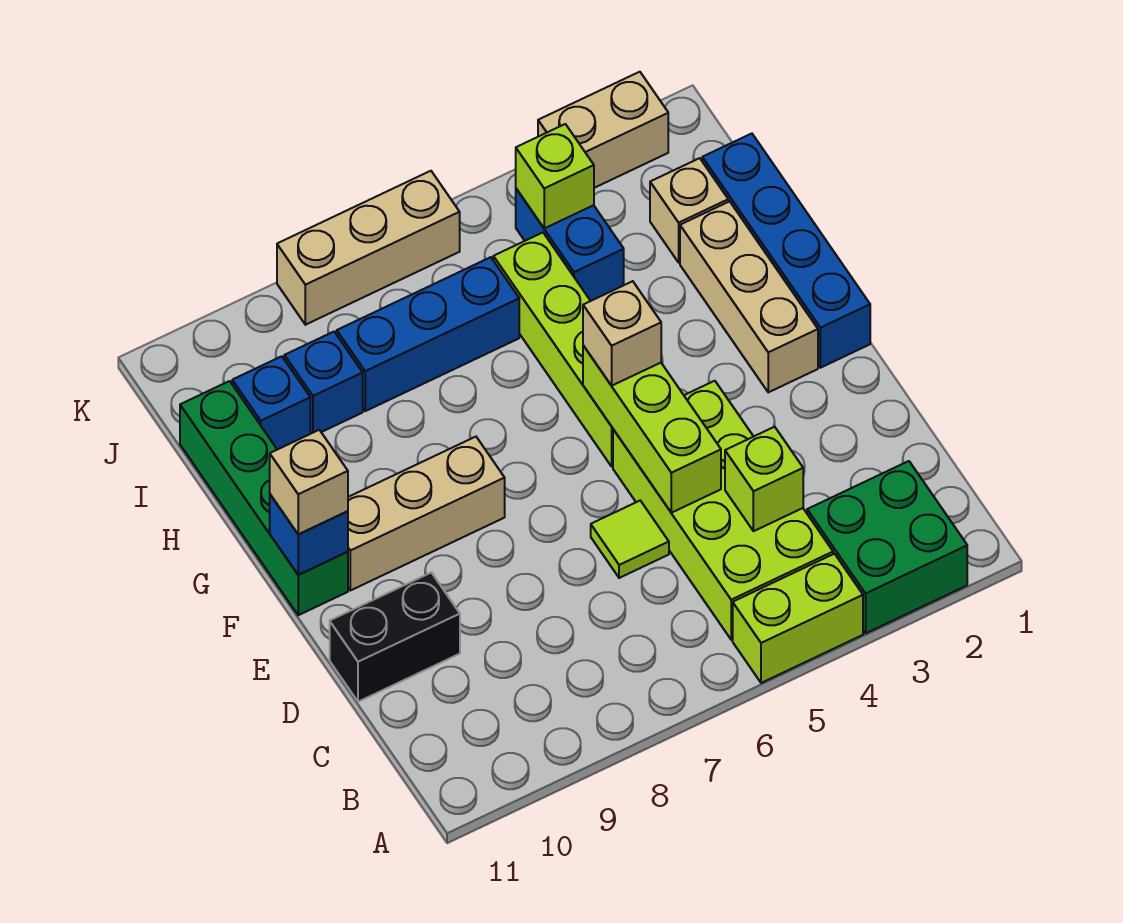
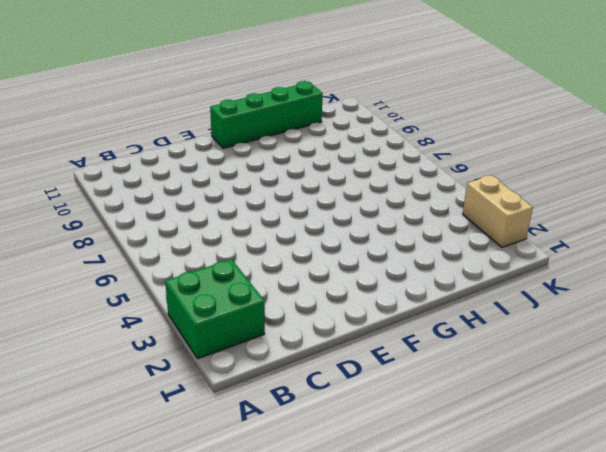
none -> lime brick A4:A5 level 1
none -> lime brick B4:E5 level 1
none -> lime tile D6 level 1

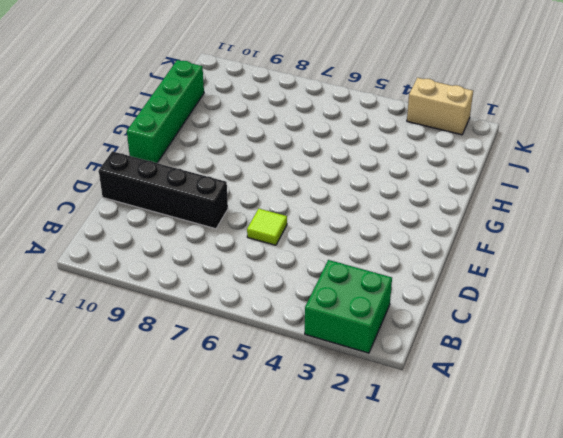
black brick D8:D11 level 1 -> black brick D10:D11 level 1
none -> lime brick A4:A5 level 1
none -> lime brick B4:E5 level 1
none -> blue brick F1:I1 level 1

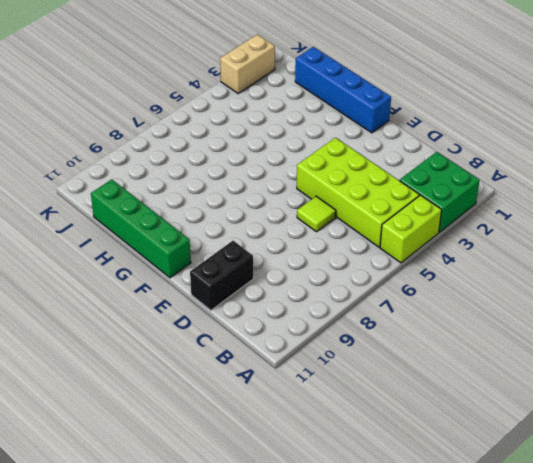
none -> tan brick F2:H2 level 1
none -> lime brick F5:I5 level 1
none -> tan brick F8:F10 level 1

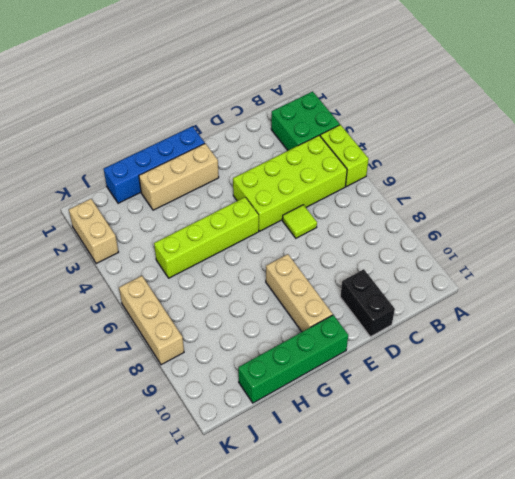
none -> tan brick I2 level 1
none -> blue brick I4:J4 level 1
none -> blue brick I6:I8 level 1

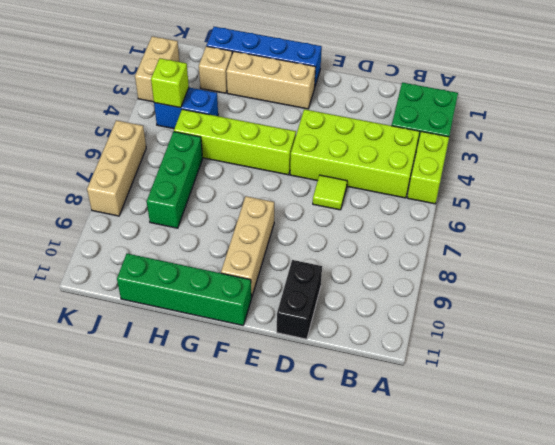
green brick I6:I8 level 1 -> blue brick I6:I8 level 1
none -> blue brick I9 level 1
none -> blue brick I10 level 1
none -> lime brick C4 level 2

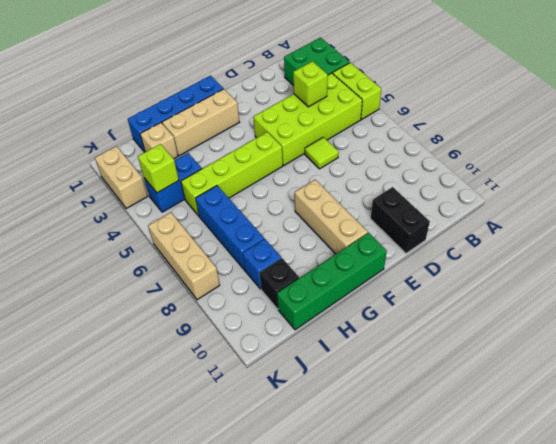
black brick I10 level 1 -> blue brick I10 level 1
none -> lime brick D5:F5 level 2
none -> blue brick F11 level 2
none -> tan brick F5 level 3

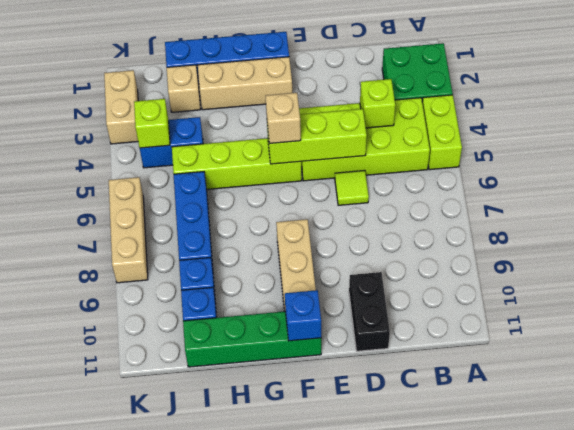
none -> tan brick F11 level 3

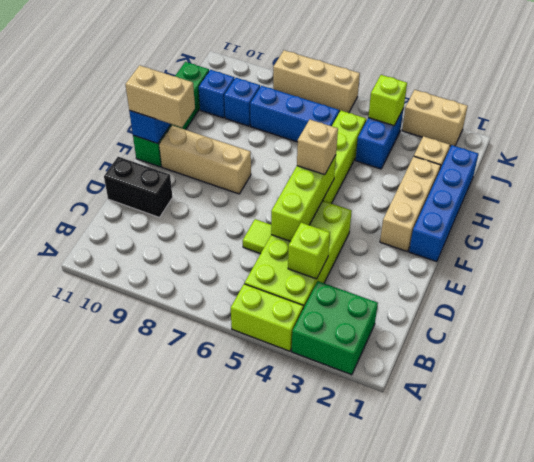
tan brick F10:F11 level 3 -> tan brick F11 level 3

